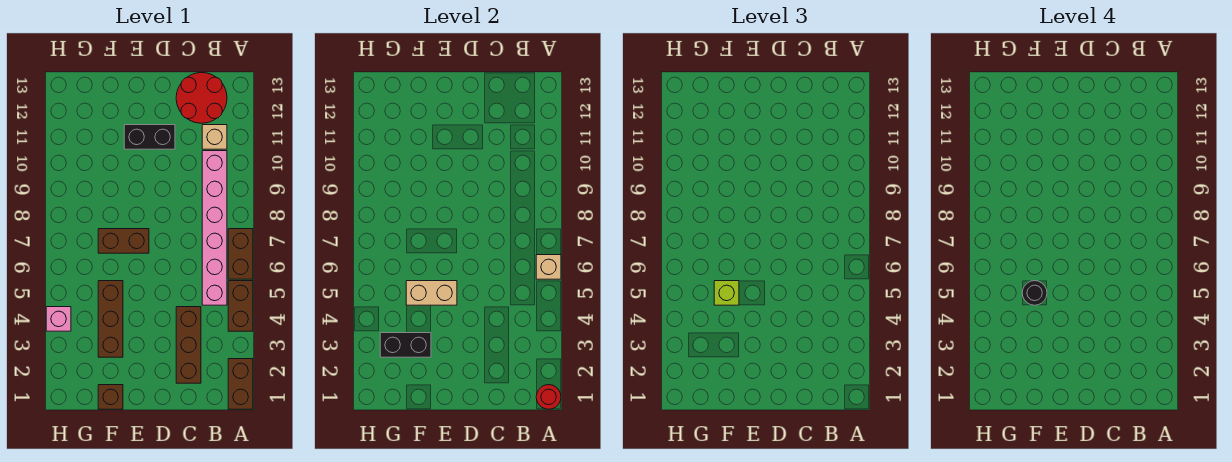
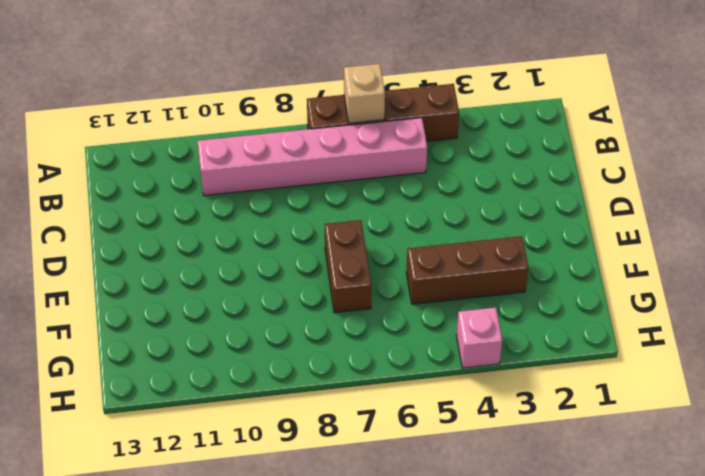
none -> brown brick A1:A2 level 1
none -> tan brick B11 level 1
none -> red round brick B12:C13 level 1

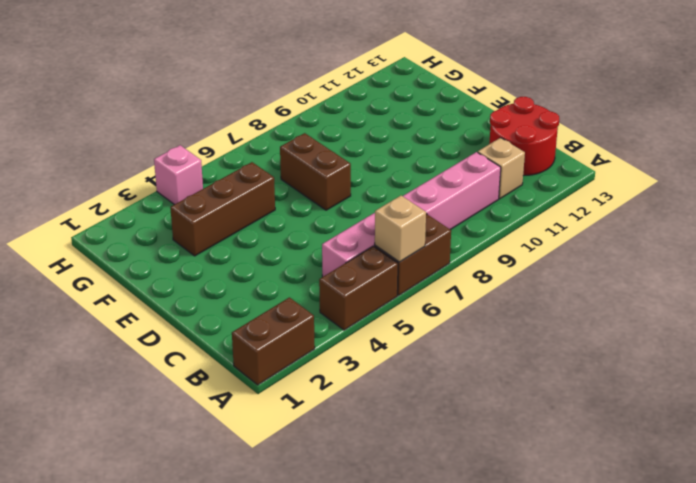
none -> brown brick C2:C4 level 1
none -> black brick D11:E11 level 1
none -> brown brick F1 level 1

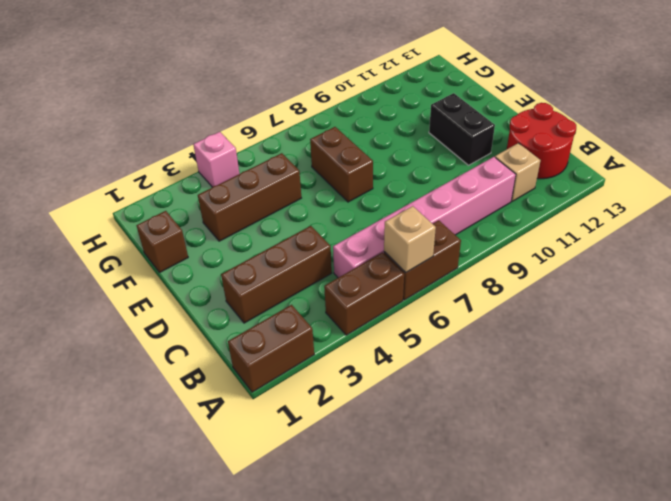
none -> red round brick A1 level 2
none -> tan brick E5:F5 level 2
none -> black brick F3:G3 level 2

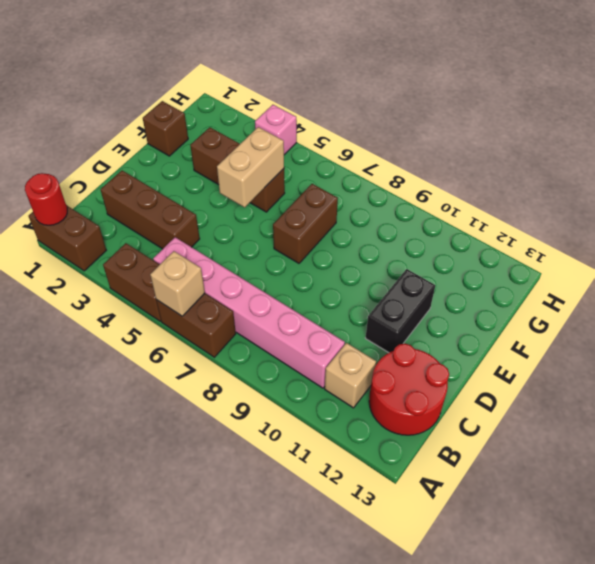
none -> black brick F3:G3 level 2
none -> lime brick F5 level 3
none -> black round brick F5 level 4

